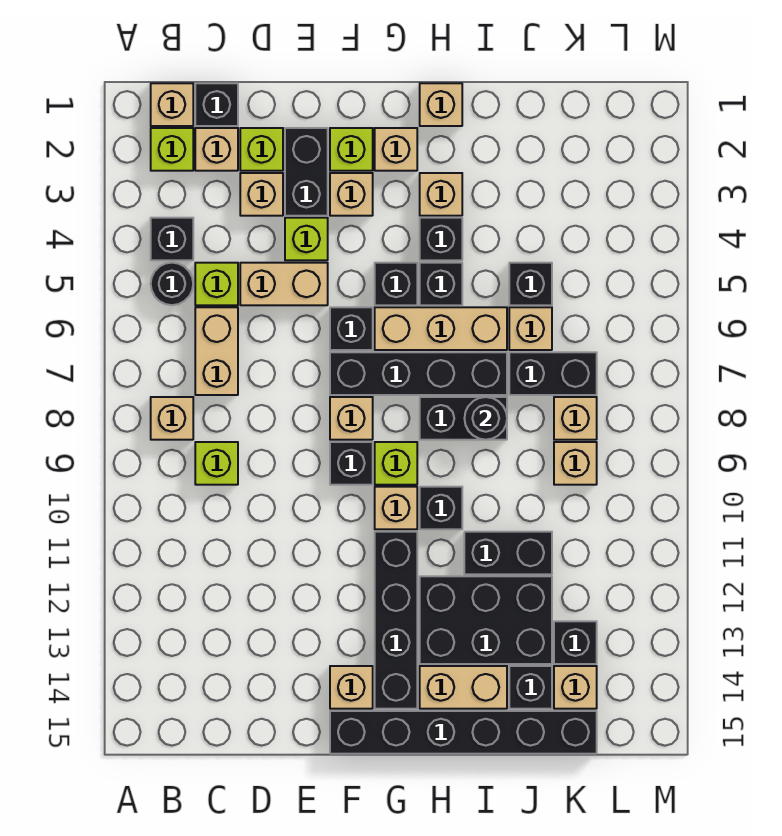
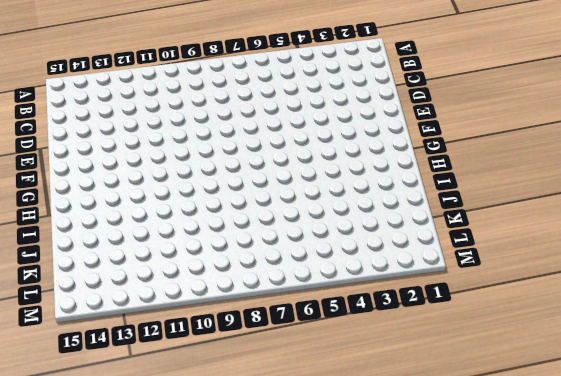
none -> tan brick B1 level 1
none -> lime brick B2 level 1
none -> black brick B4 level 1
none -> black round brick B5 level 1

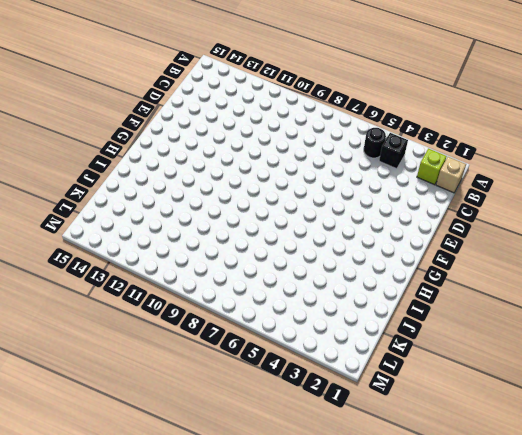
none -> tan brick B8 level 1
none -> black brick C1 level 1
none -> tan brick C2 level 1
none -> lime brick C5 level 1

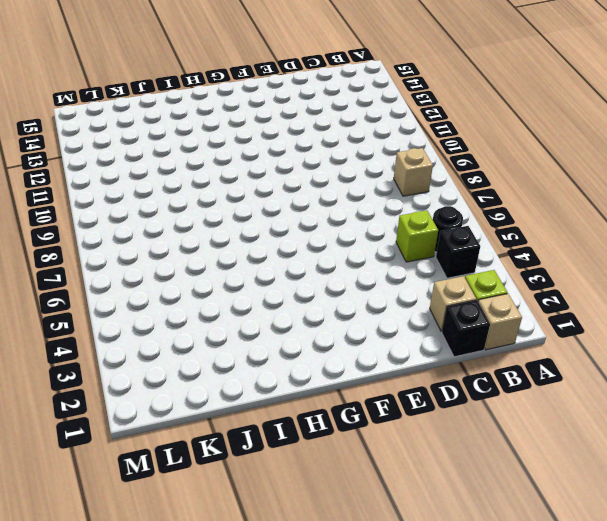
none -> tan brick C6:C7 level 1
none -> lime brick C9 level 1
none -> lime brick D2 level 1
none -> tan brick D3 level 1

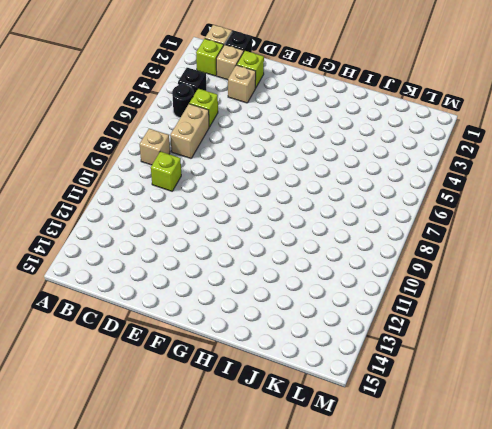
none -> tan brick D5:E5 level 1
none -> black brick E2:E3 level 1
none -> lime brick E4 level 1
none -> lime brick F2 level 1

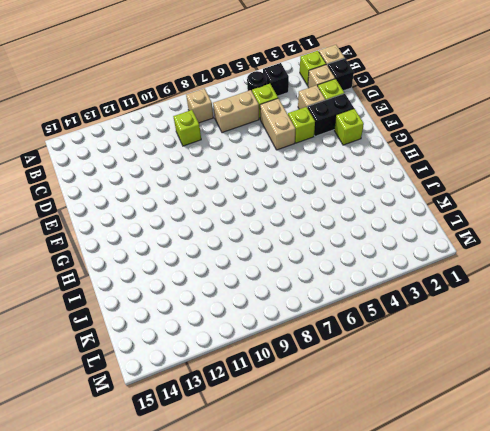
none -> tan brick F3 level 1
none -> black brick F6 level 1
none -> black brick F7:I7 level 1
none -> tan brick F8 level 1

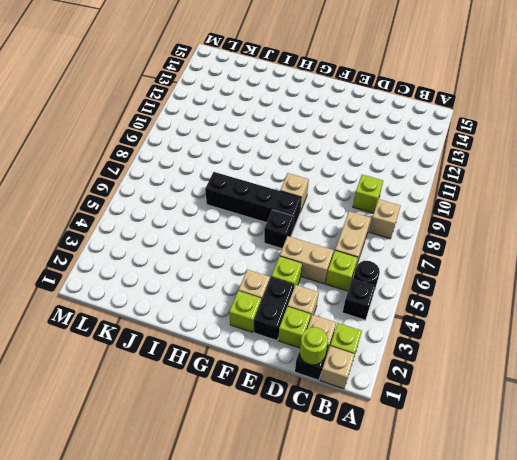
lime round brick C1 level 2 -> none
none -> black brick F9 level 1
none -> tan brick F14 level 1
none -> black brick F15:K15 level 1
none -> tan brick G2 level 1

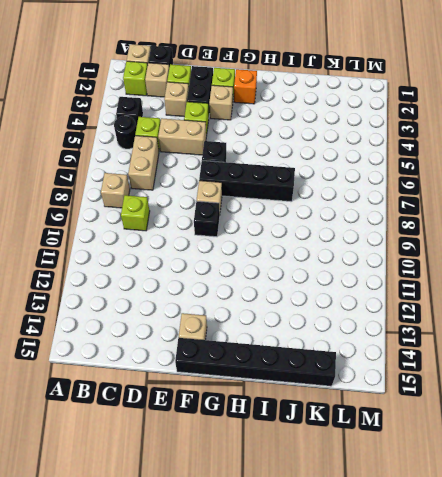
orange brick G2 level 1 -> tan brick G2 level 1
none -> black brick G5 level 1
none -> tan brick G6:I6 level 1
none -> lime brick G9 level 1
none -> tan brick G10 level 1

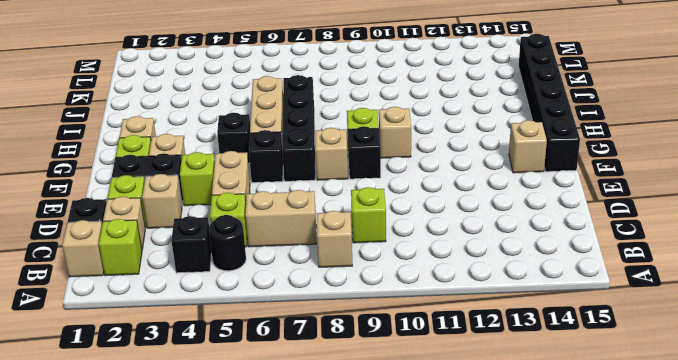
none -> black brick G11:G14 level 1
none -> tan brick H1 level 1
none -> tan brick H3 level 1
none -> black brick H4 level 1

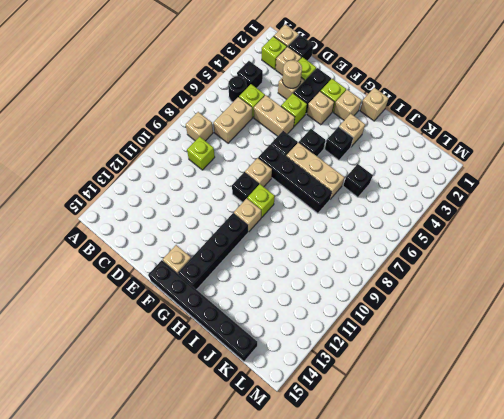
tan round brick D3 level 2 -> none
none -> black brick H5 level 1
none -> black brick H8:I8 level 1
none -> black brick H10 level 1
none -> black brick H12:J13 level 1

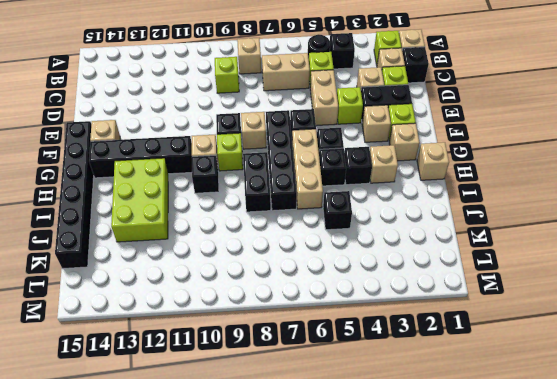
lime brick H12:J13 level 1 -> black brick H12:J13 level 1
none -> tan brick H14:I14 level 1
none -> black brick I11:J11 level 1
none -> tan brick J6 level 1
none -> black brick J7:K7 level 1

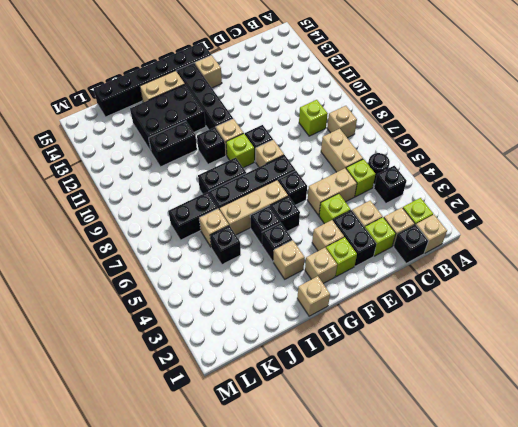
none -> black brick J14 level 1
none -> tan brick K8 level 1
none -> tan brick K9 level 1
none -> black brick K13 level 1

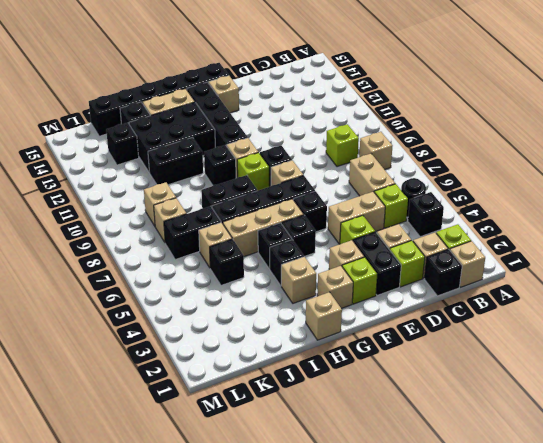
none -> tan brick K14 level 1
none -> black round brick I8 level 2

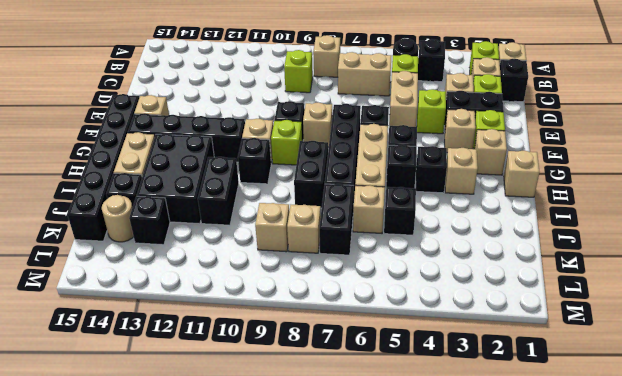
tan round brick K14 level 1 -> tan brick K14 level 1
none -> black round brick I8 level 2

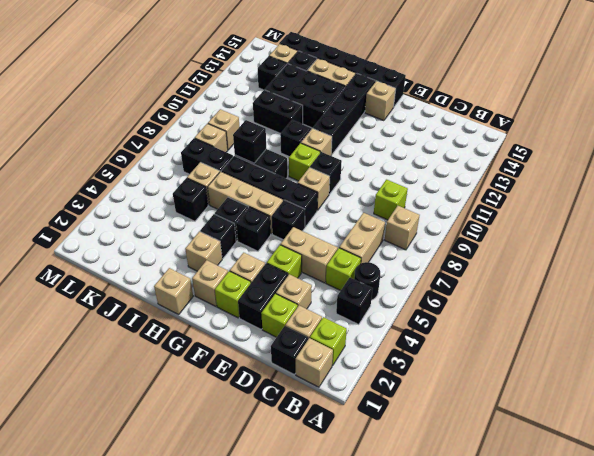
black brick I8 level 2 -> black round brick I8 level 2

